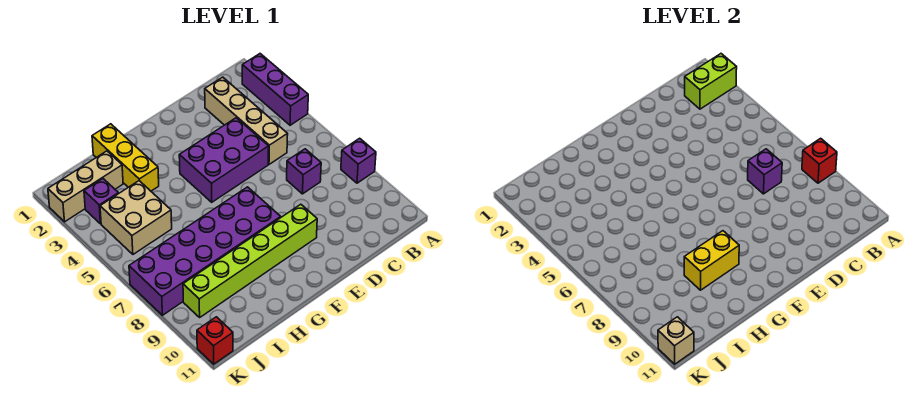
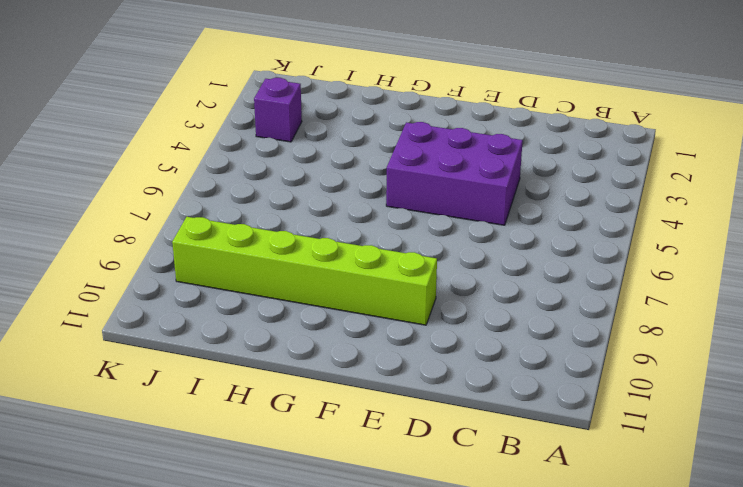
none -> purple brick A2:A4 level 1
none -> purple brick A8 level 1
none -> tan brick C2:C5 level 1

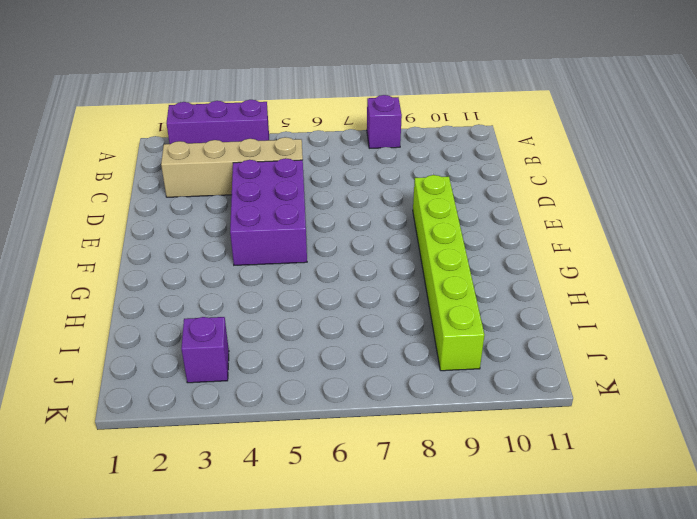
none -> purple brick C7 level 1
none -> purple brick F7:K8 level 1
none -> yellow brick H1:H3 level 1

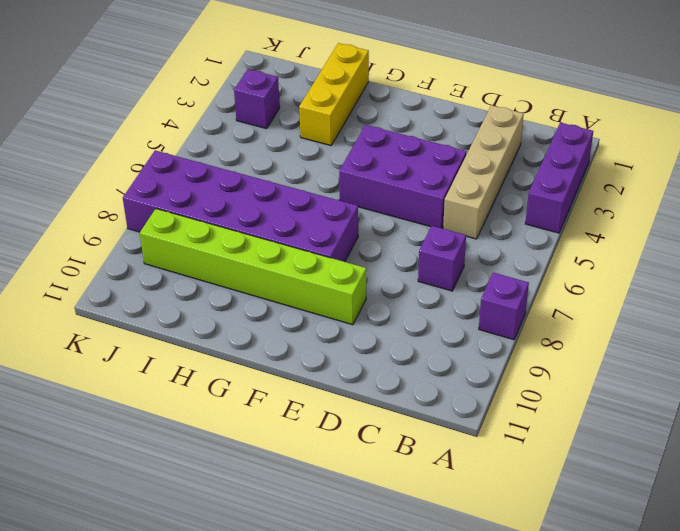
none -> tan brick I2:K2 level 1
none -> tan brick I4:J5 level 1
none -> red brick K11 level 1

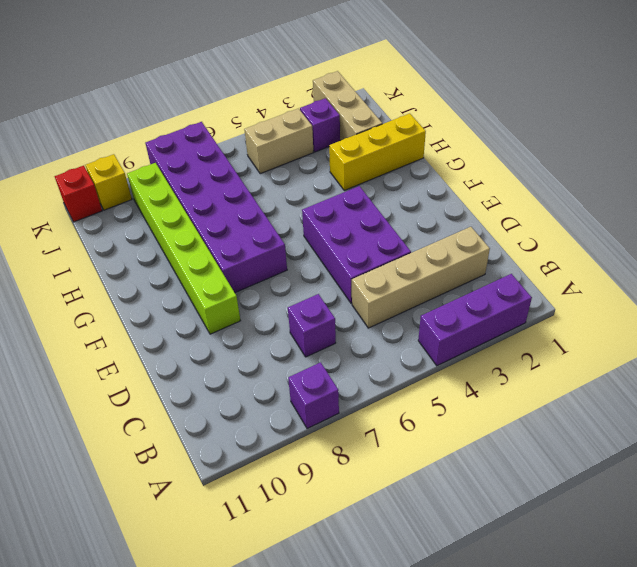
tan brick J4:J5 level 1 -> tan brick I4:J5 level 1
yellow brick K10 level 1 -> none
none -> lime brick A2:B2 level 2
none -> red brick A8 level 2
none -> purple brick C7 level 2

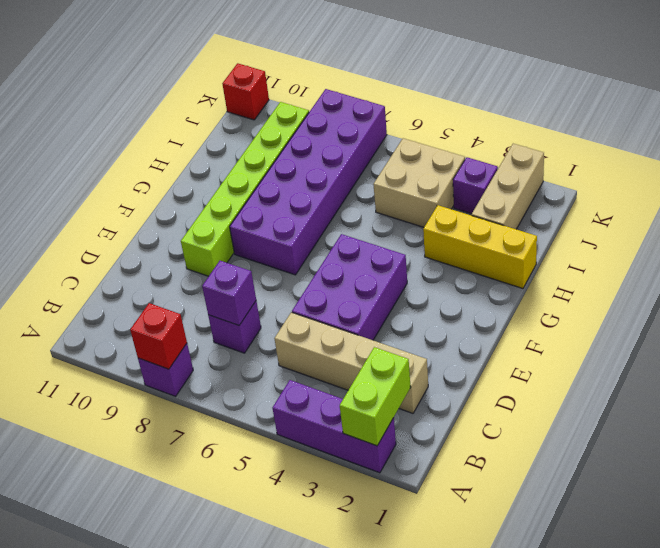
none -> yellow brick G9:H9 level 2
none -> tan brick K11 level 2

